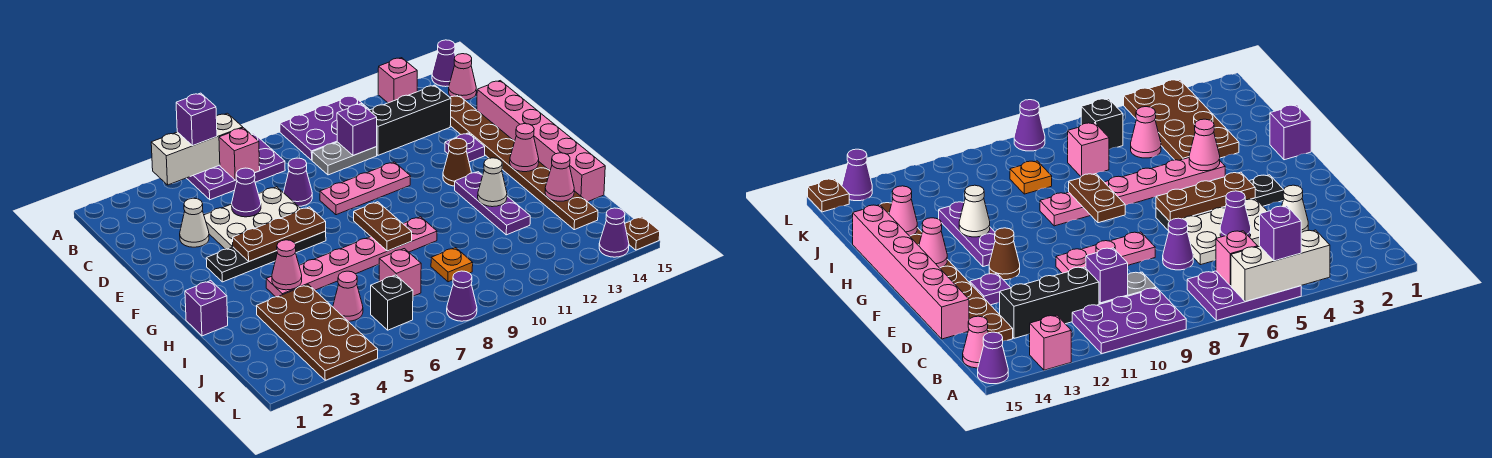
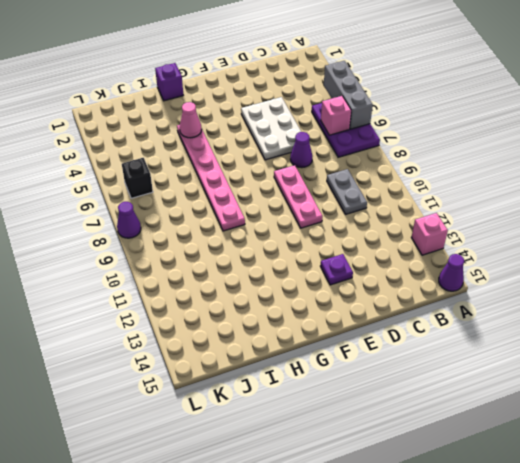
grey brick A4:A6 level 2 -> white brick A4:A6 level 2
none -> purple plate A9:B11 level 1
none -> pink cone B15 level 1
none -> black brick C11:C13 level 1
none -> brown plate C14:J14 level 1

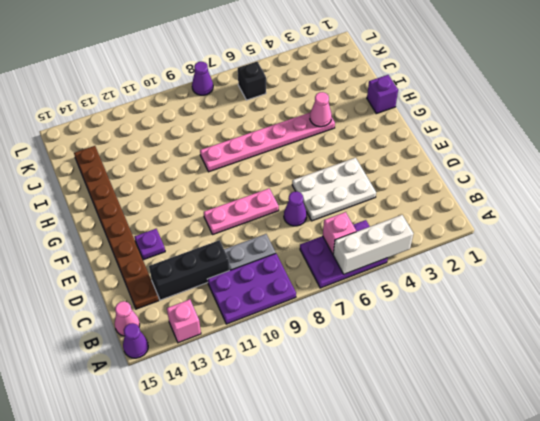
none -> white cone D3 level 1
none -> pink brick D15:I15 level 1
none -> black plate F3:F6 level 1
none -> brown cone F12 level 1

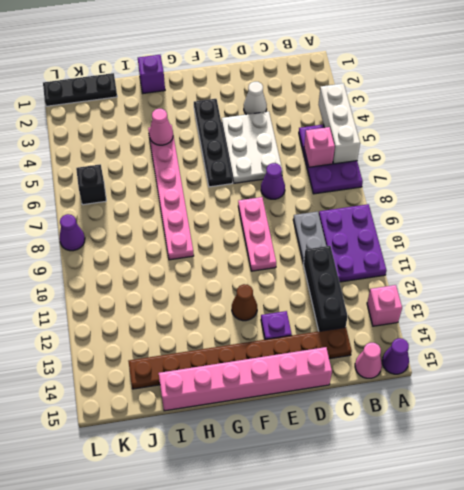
black plate J1:L1 level 1 -> none
none -> purple plate G12:I12 level 1
none -> brown plate I3:L4 level 1
none -> pink cone J5 level 1
none -> pink brick J7 level 1

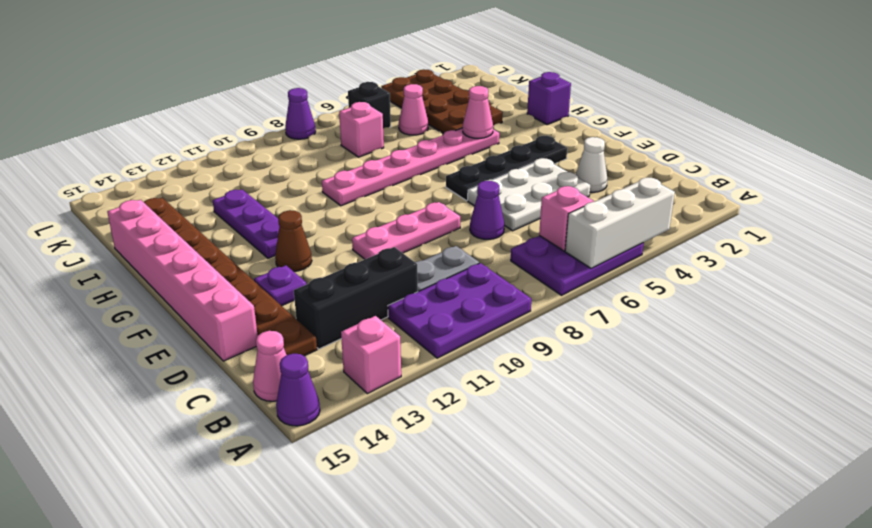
none -> orange plate J9 level 1
none -> purple cone L14 level 1
none -> brown plate L15 level 1
none -> purple brick C10 level 2

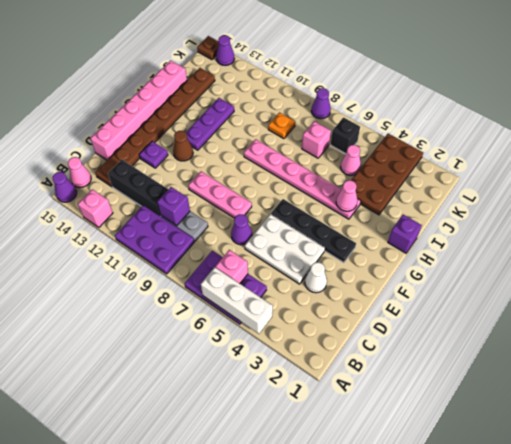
none -> purple cone D5 level 2
none -> brown plate F4:F6 level 2
none -> brown plate G8:H8 level 2
none -> pink cone G14 level 2

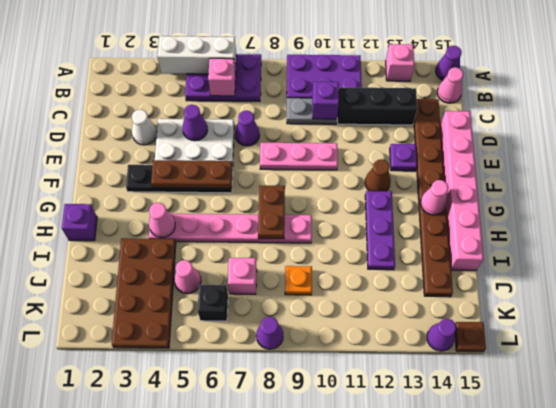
none -> white cone H12 level 2
none -> pink cone I14 level 2
none -> purple brick A5 level 3

